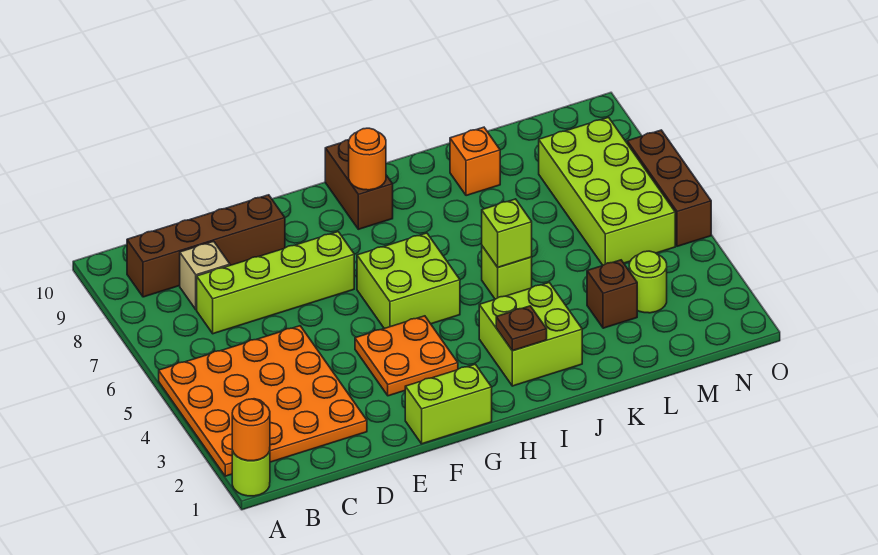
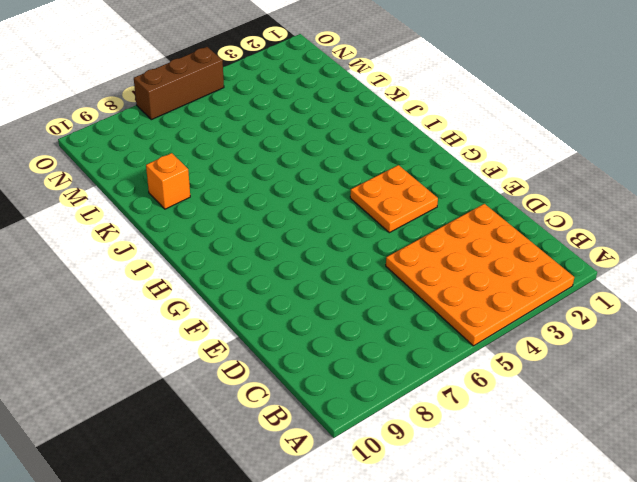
none -> lime round brick A1 level 1
none -> brown brick B9:E9 level 1
none -> lime brick C7:F7 level 1

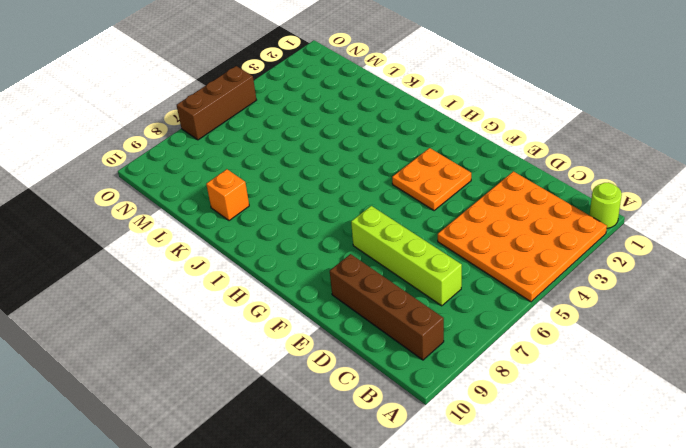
none -> tan brick C8 level 1
none -> lime brick F1:G1 level 1
none -> lime brick G5:H6 level 1

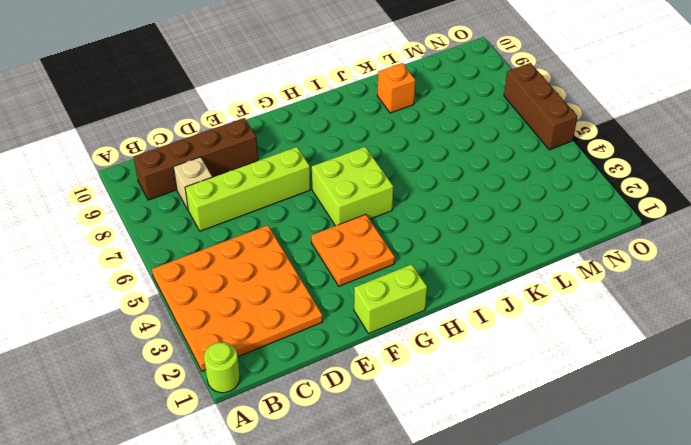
none -> brown brick H9:H10 level 1
none -> lime brick I2:J3 level 1
none -> lime brick J5 level 1

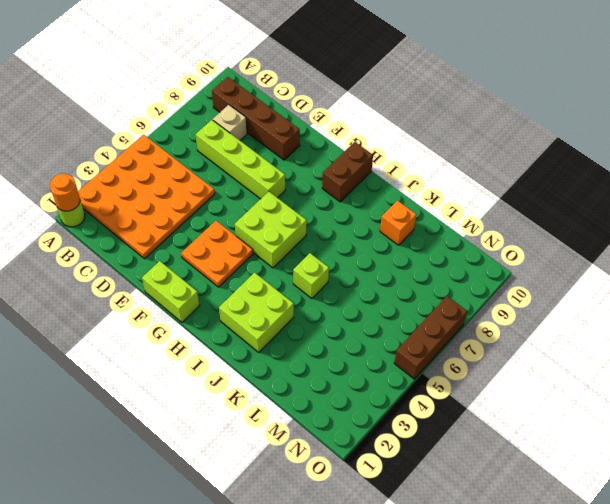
none -> brown brick L3 level 1
none -> lime round brick M3 level 1
none -> lime brick M5:N8 level 1

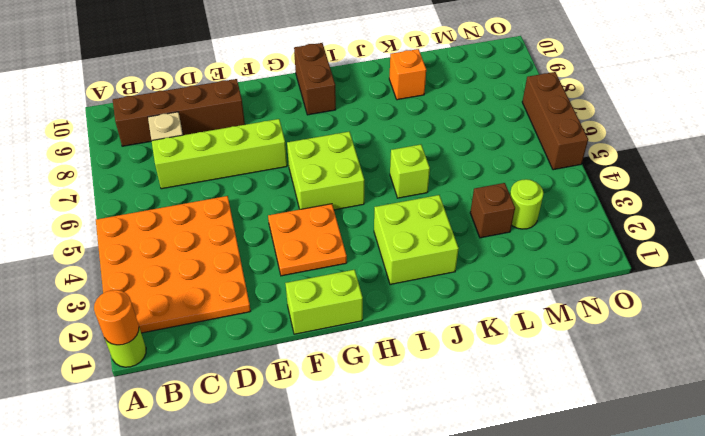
none -> lime brick M5:N8 level 1
none -> orange round brick H9 level 2
none -> brown plate I2 level 2

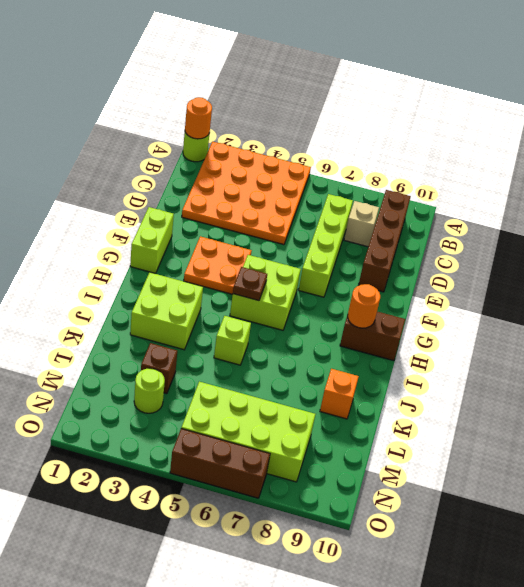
brown plate H5 level 2 -> brown plate I2 level 2
none -> lime brick J5 level 2

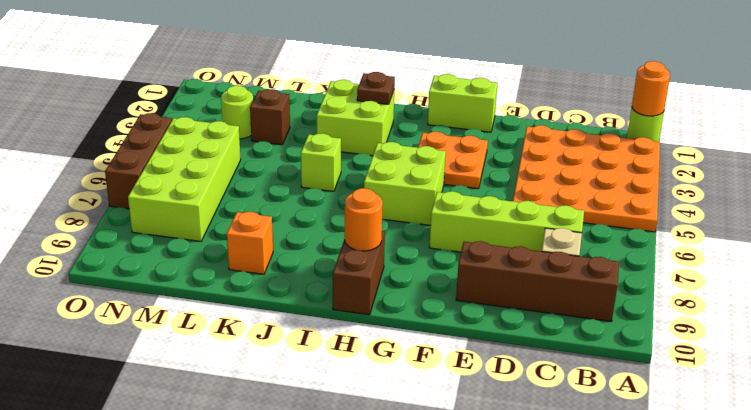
none -> lime brick J5 level 2

